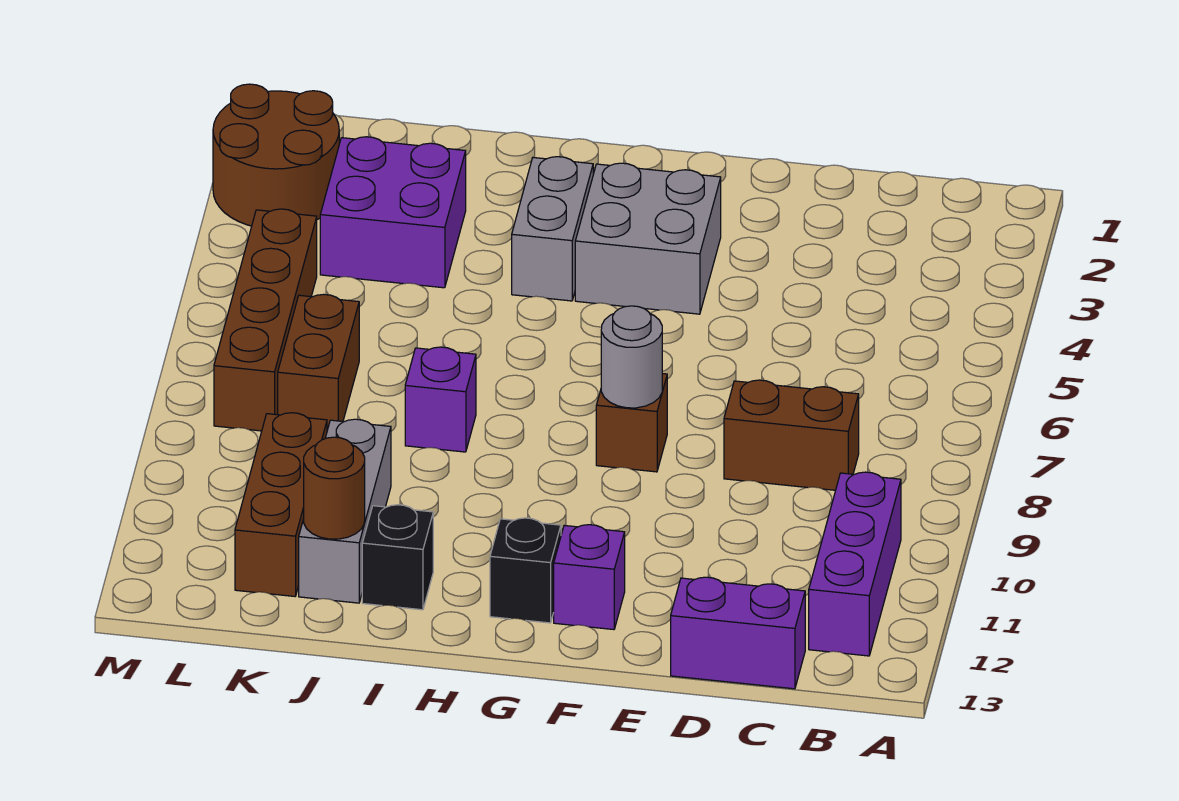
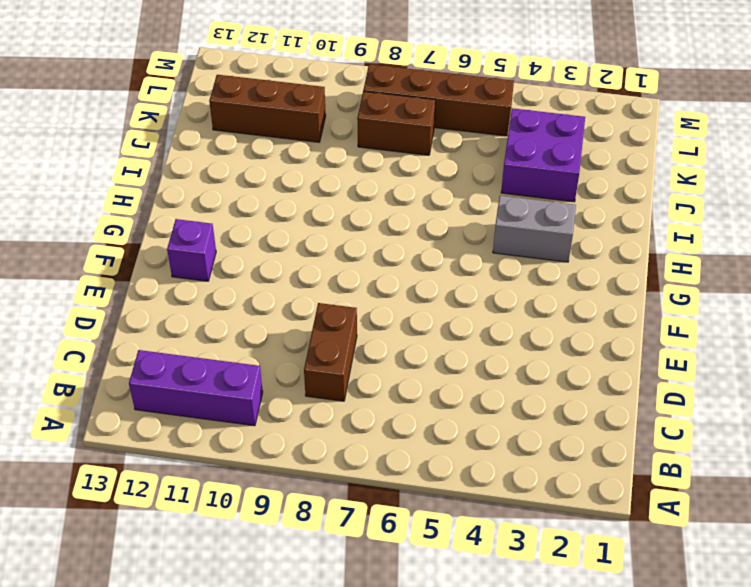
none -> purple brick C13:D13 level 1
none -> grey brick F3:G4 level 1
none -> brown brick F8 level 1

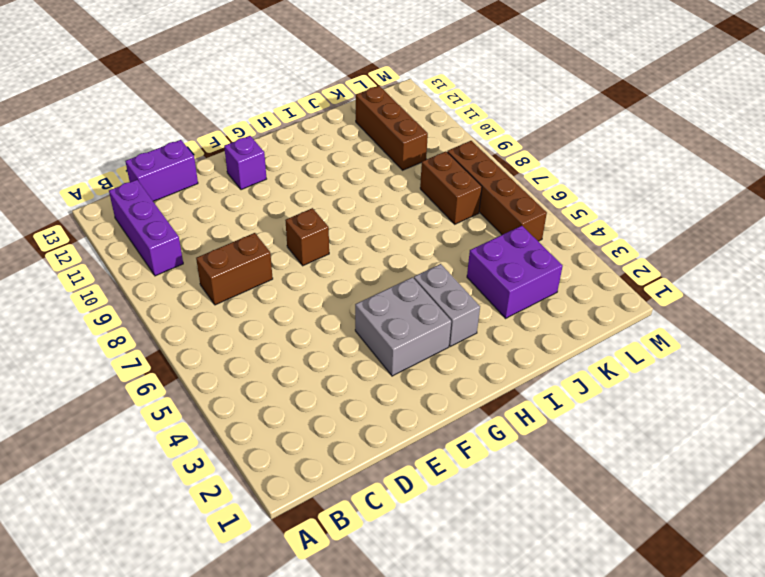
none -> black brick G12 level 1
none -> purple brick I8 level 1
none -> black brick I12 level 1

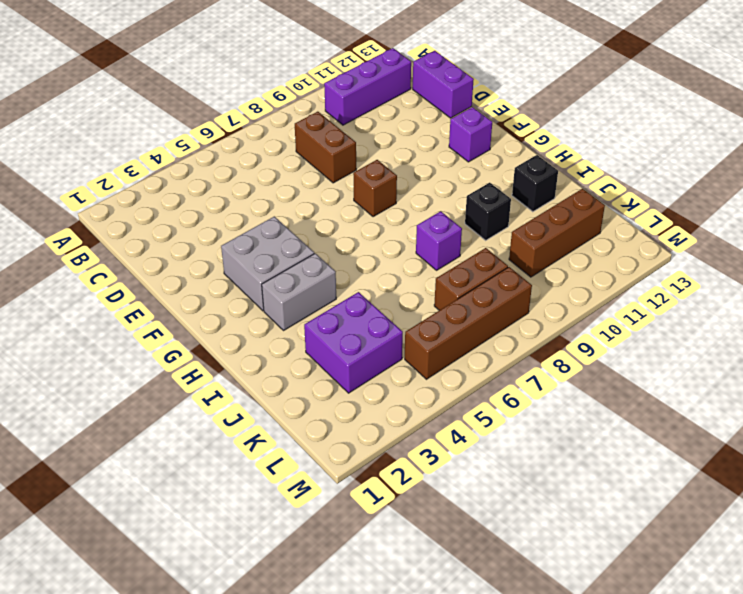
black brick I10 level 1 -> black brick G12 level 1
none -> grey brick J10:J12 level 1
none -> brown round brick L2:M3 level 1
none -> grey round brick F8 level 2

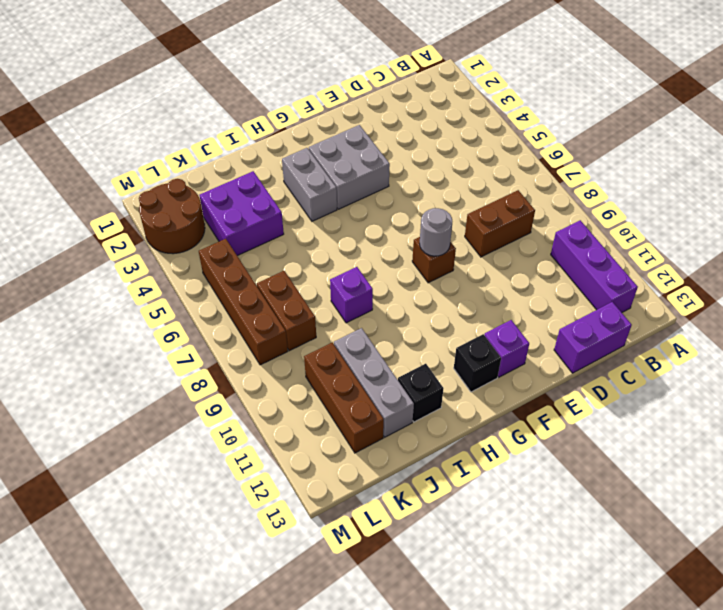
none -> brown round brick J12 level 2

